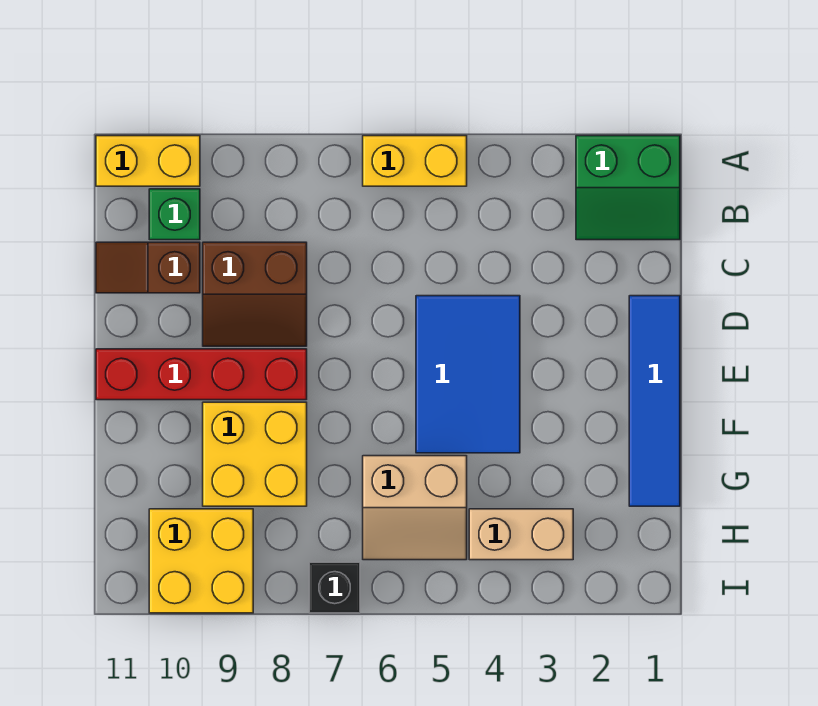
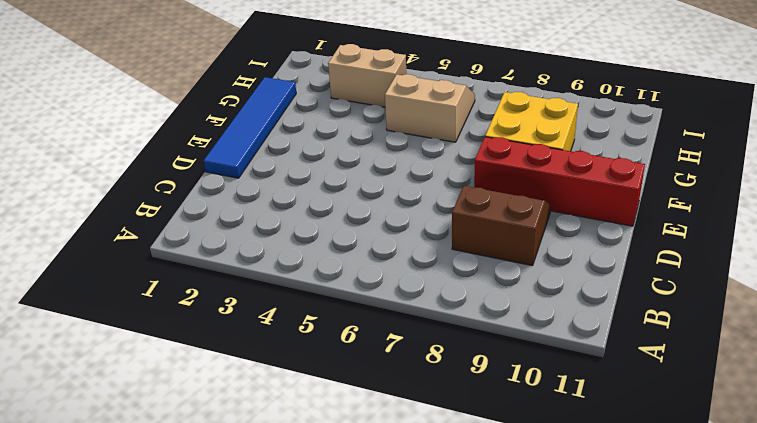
none -> green slope A1:B2 level 1 top A
none -> yellow brick A5:A6 level 1
none -> yellow brick A10:A11 level 1

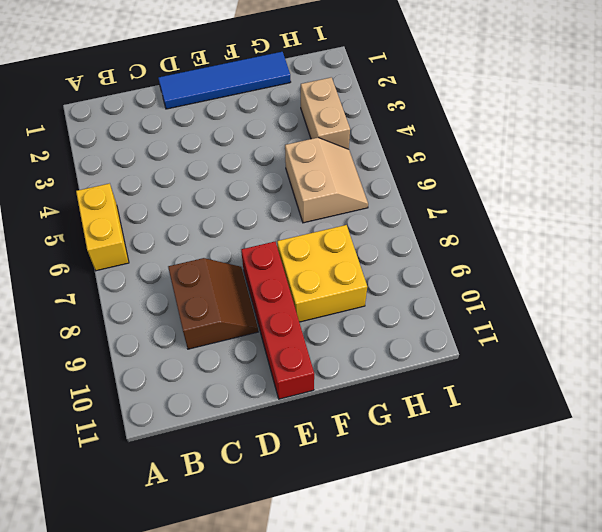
none -> green slope A1:B2 level 1 top A
none -> yellow brick A10:A11 level 1
none -> green brick B10 level 1

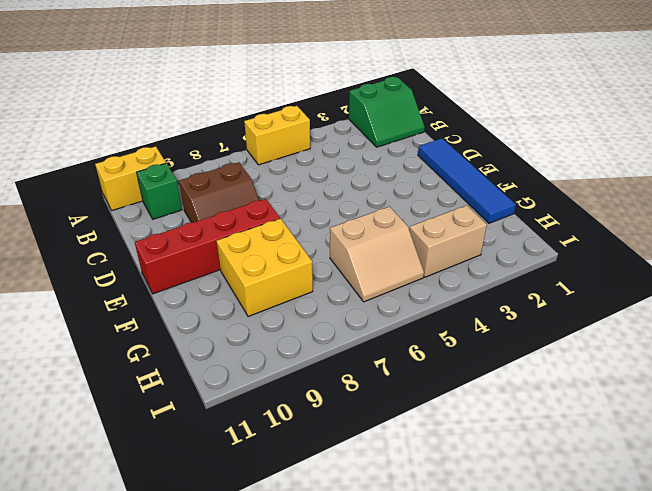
none -> brown slope C10:C11 level 1 top 10
none -> blue tile D4:F5 level 1
none -> yellow brick H9:I10 level 1

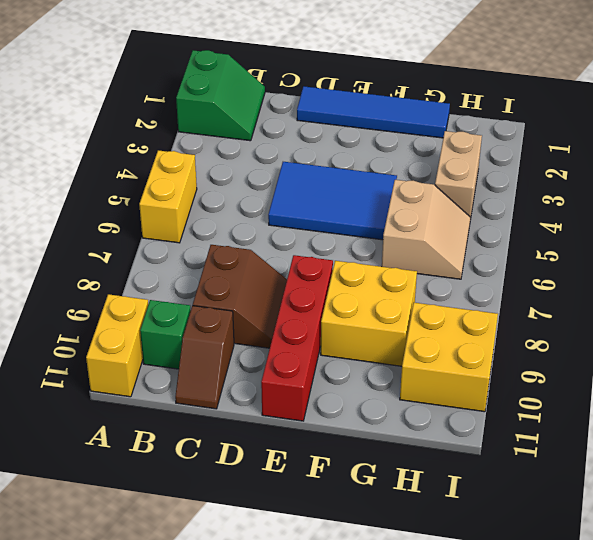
none -> black brick I7 level 1

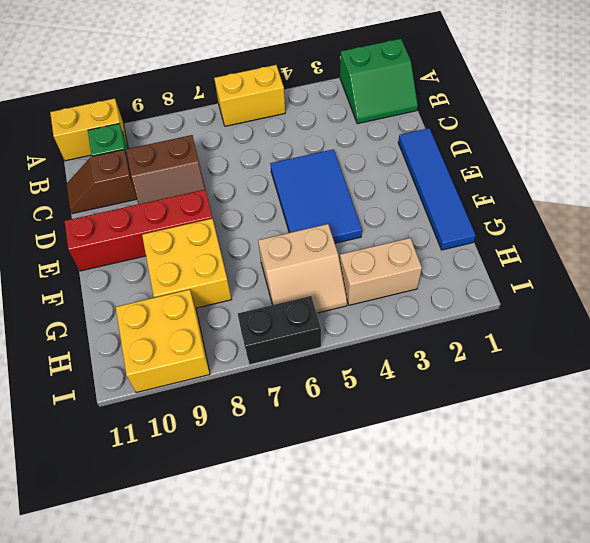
black brick I6:I7 level 1 -> black brick I7 level 1

